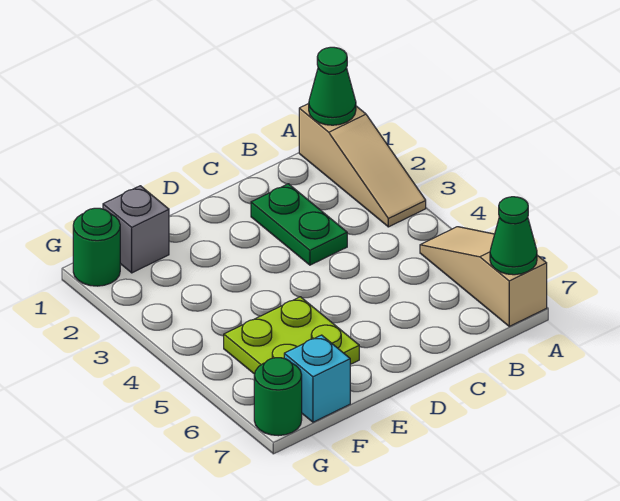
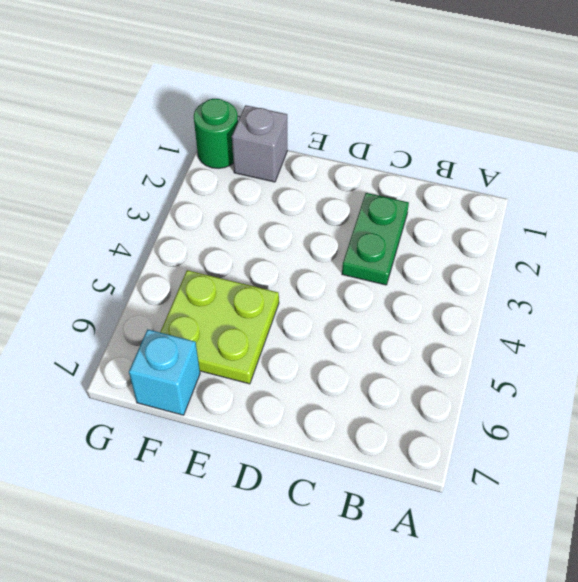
none -> tan slope A1:A3 level 1 top 1
none -> tan slope A5:A7 level 1 top 7

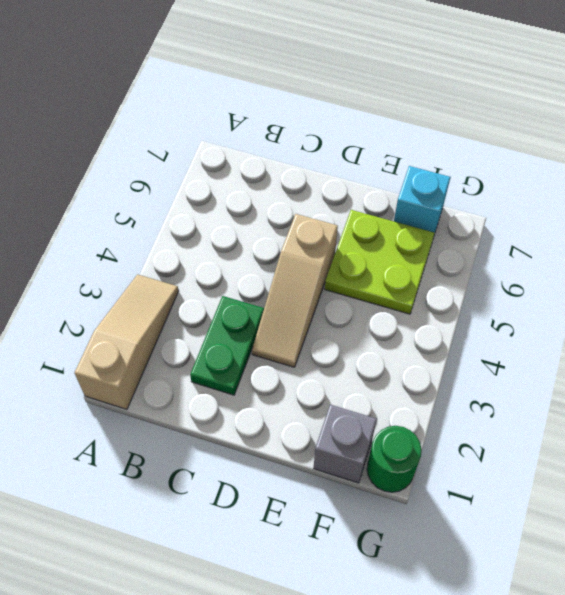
tan slope D3:D5 level 1 top 5 -> tan slope A5:A7 level 1 top 7
none -> green round brick G7 level 1
none -> green cone A1 level 2

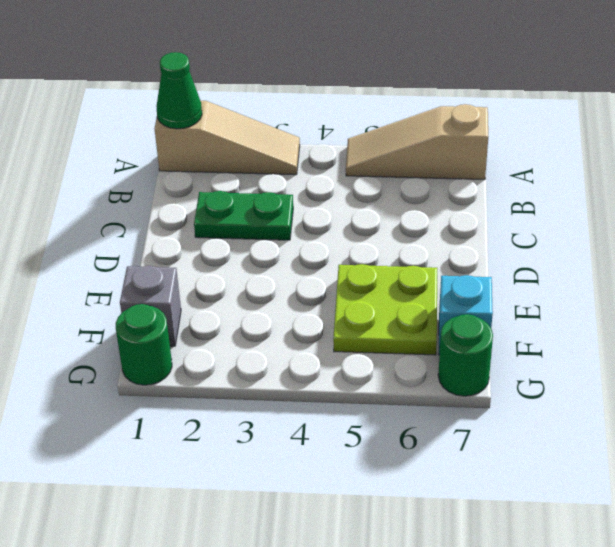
none -> green cone A7 level 2

